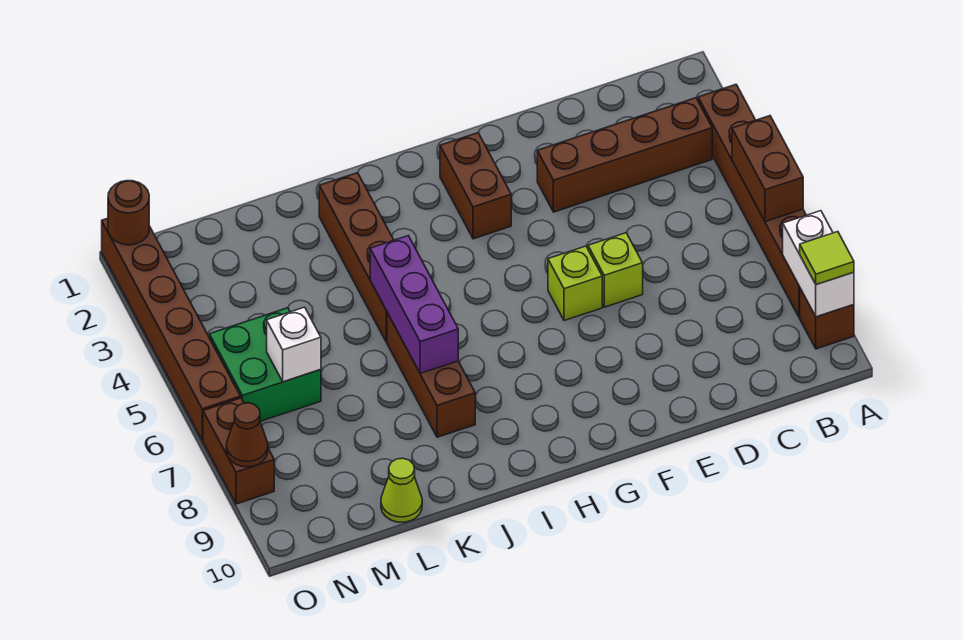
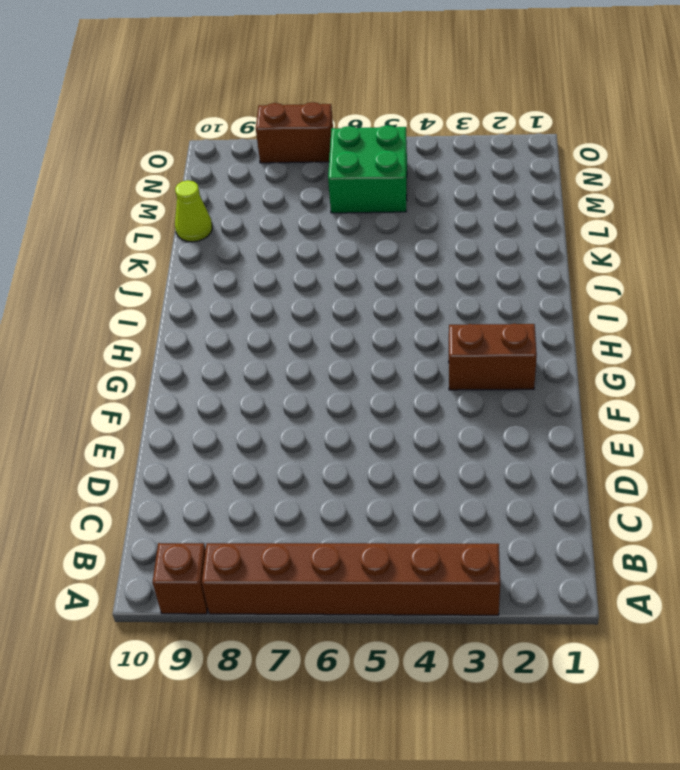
none -> brown brick B3:E3 level 1
none -> lime brick E6 level 1
none -> lime brick F6 level 1

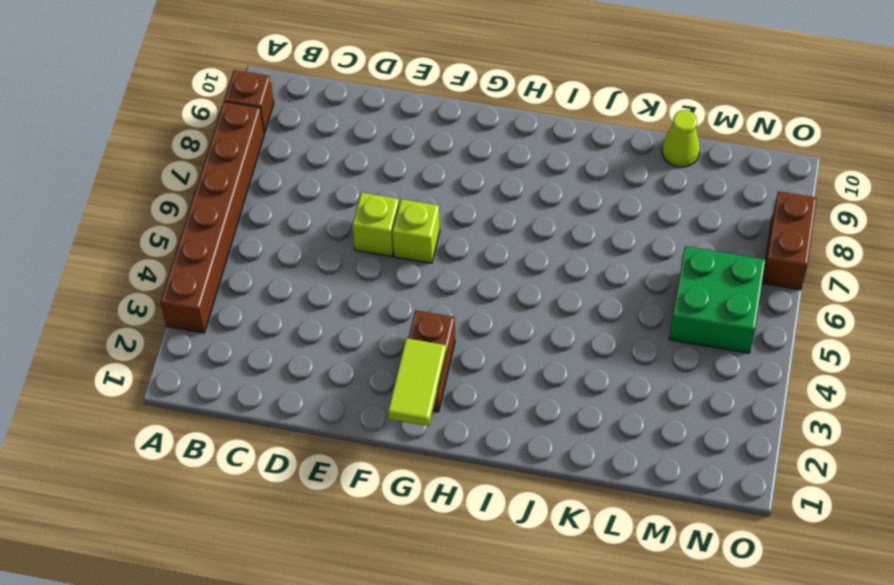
lime tile G1:G2 level 2 -> none
none -> brown brick B3:E3 level 1
none -> brown brick J2:J5 level 1
none -> brown brick J6:J8 level 1

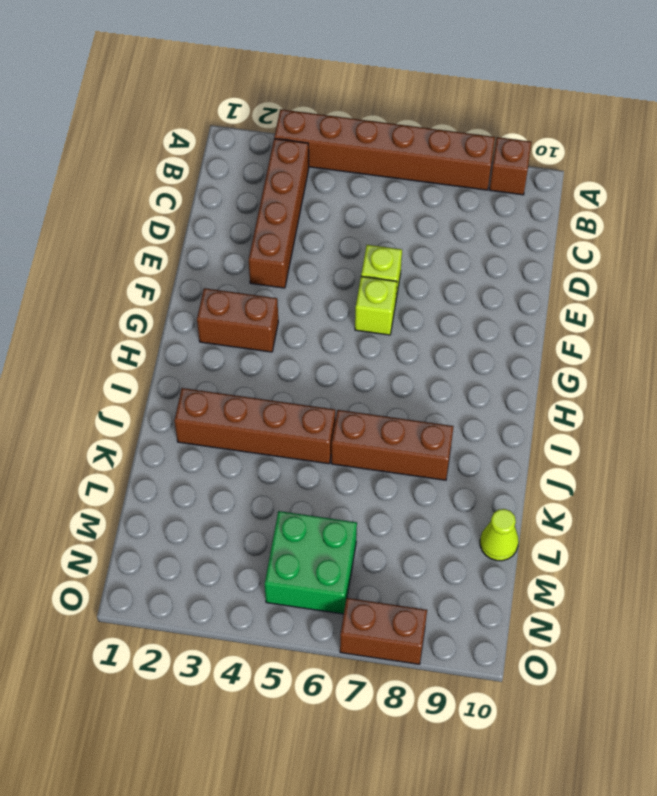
none -> brown brick O1:O6 level 1
none -> brown brick A5:A6 level 2
none -> white brick A8:A9 level 2

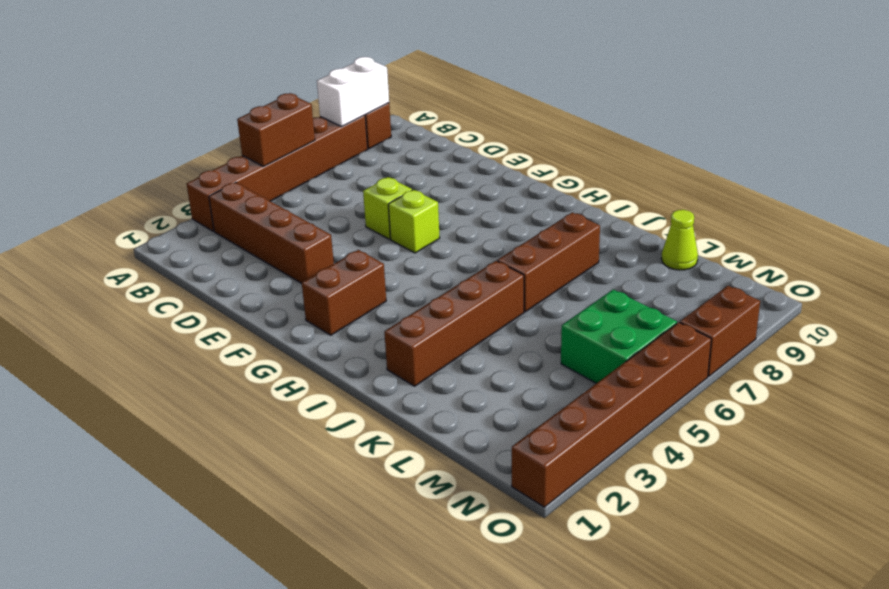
none -> purple brick J5:J7 level 2
none -> white brick M6 level 2
none -> brown round brick O1 level 2

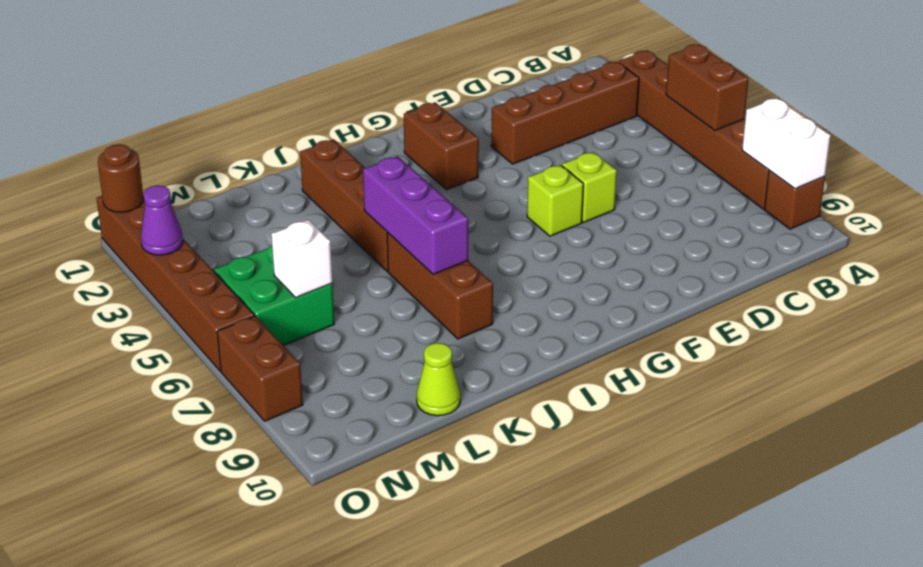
purple cone O3 level 2 -> none
none -> brown cone O8 level 2
none -> lime tile A9 level 3

